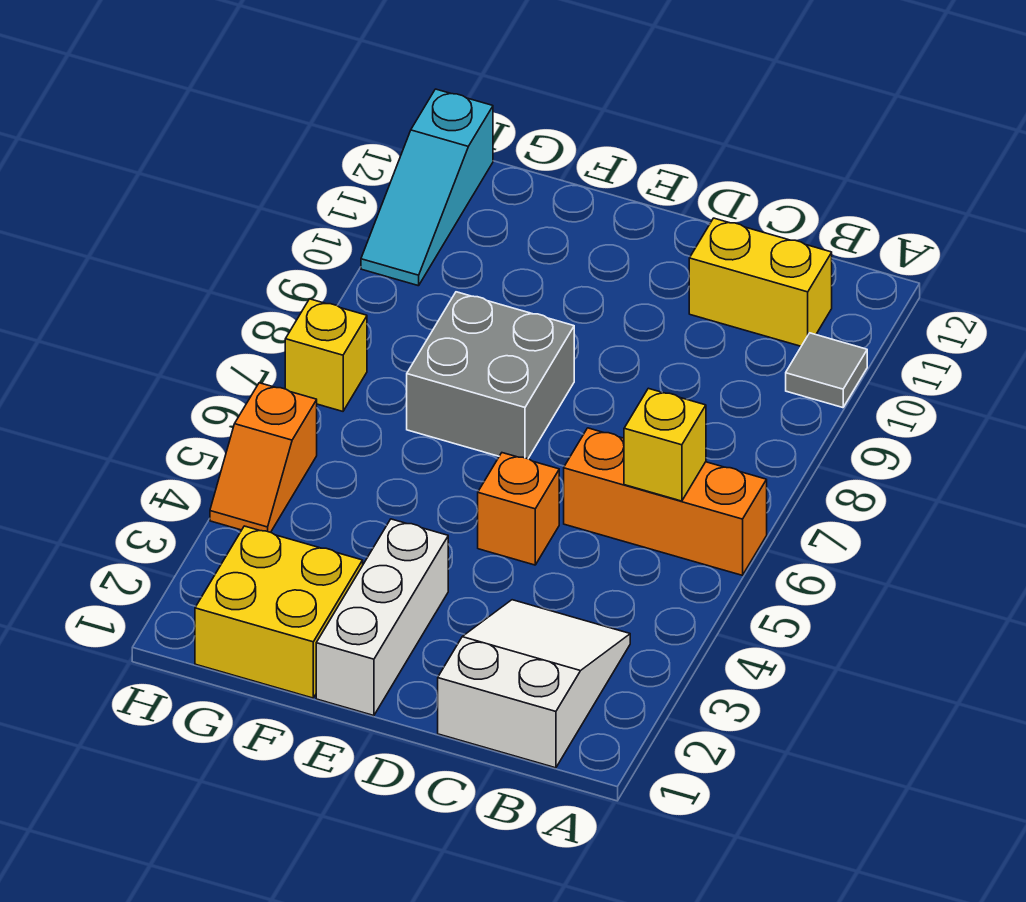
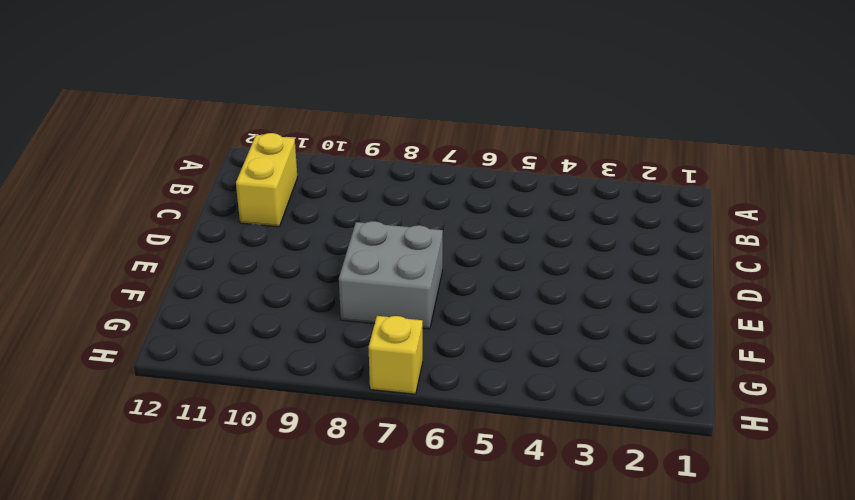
none -> orange brick A6:C6 level 1
none -> grey tile A10 level 1
none -> white slope B1:C3 level 1 top 1

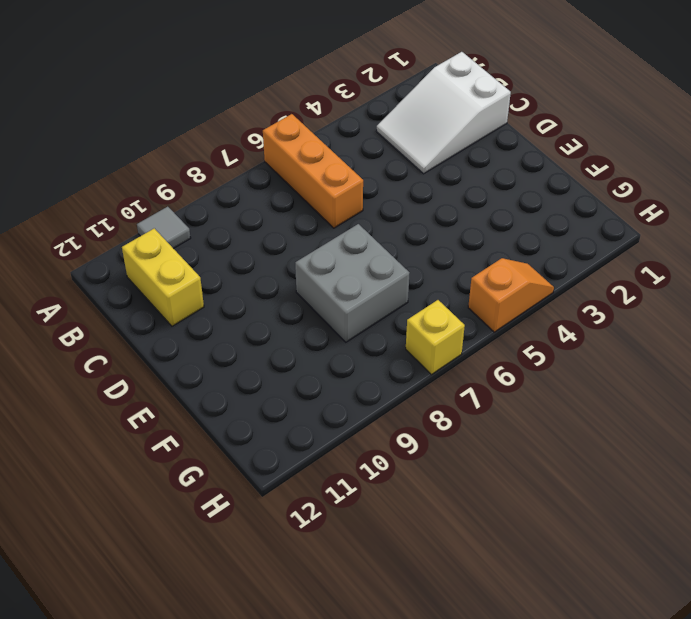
none -> orange brick D5 level 1
none -> white brick E1:E3 level 1
none -> yellow brick F1:G2 level 1

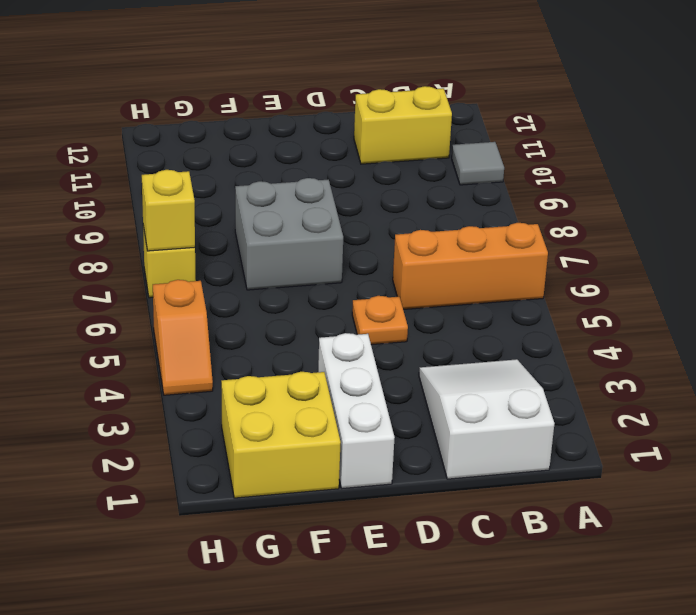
orange plate D5 level 1 -> orange brick D5 level 1
yellow brick H7 level 2 -> yellow brick B6 level 2
none -> cyan slope H10:H12 level 1 top 12

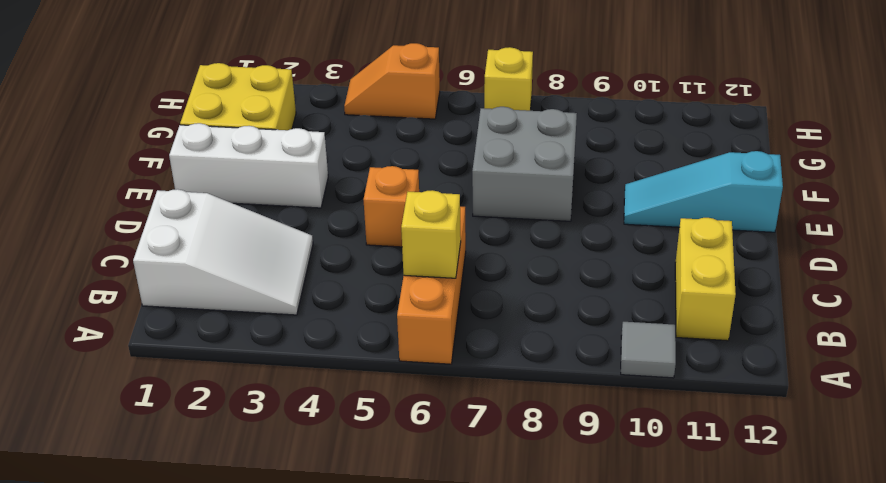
cyan slope E10:E12 level 1 top 12 -> cyan slope H10:H12 level 1 top 12

